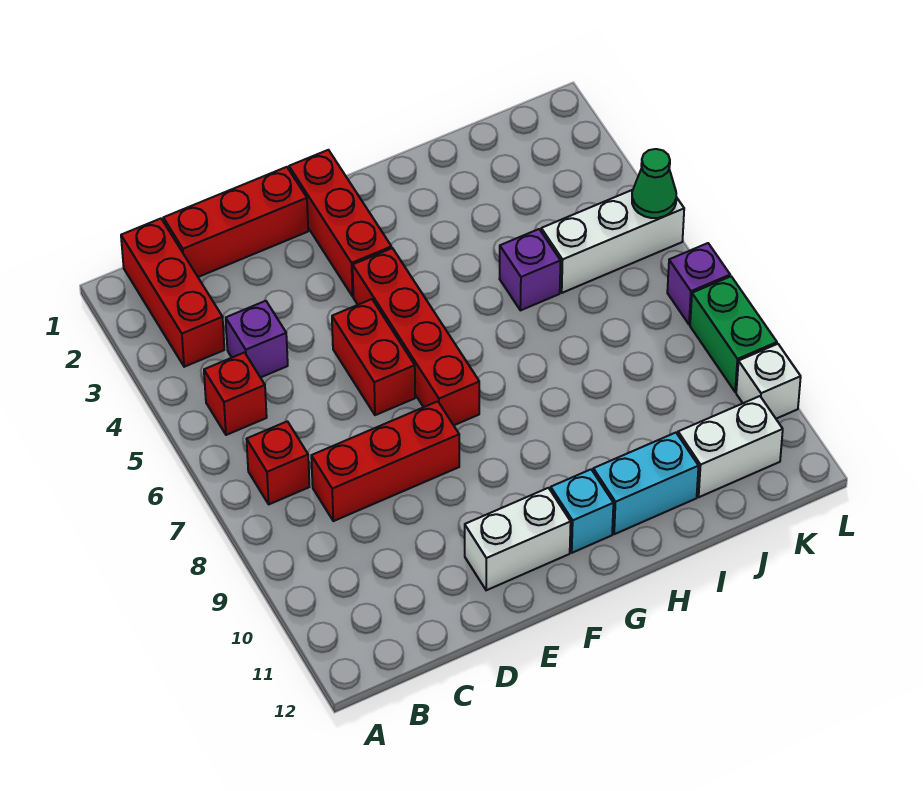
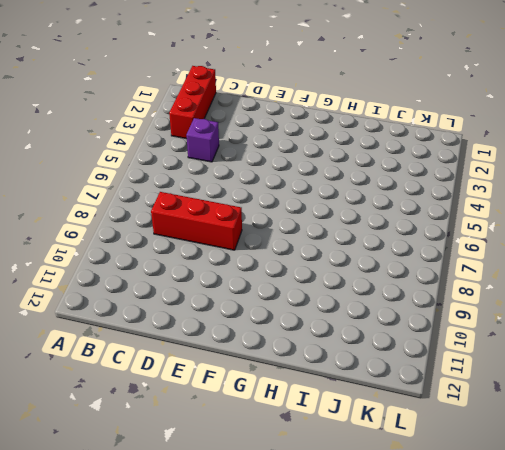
none -> red brick B5 level 1
none -> red brick B7 level 1
none -> red brick C1:E1 level 1

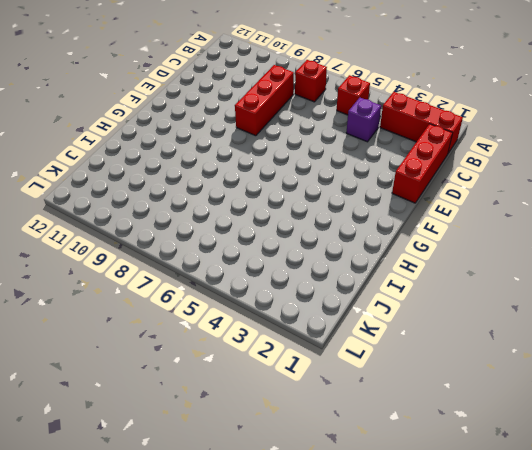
none -> red brick E5:E6 level 1
none -> white brick E11:F11 level 1
none -> red brick F1:F3 level 1

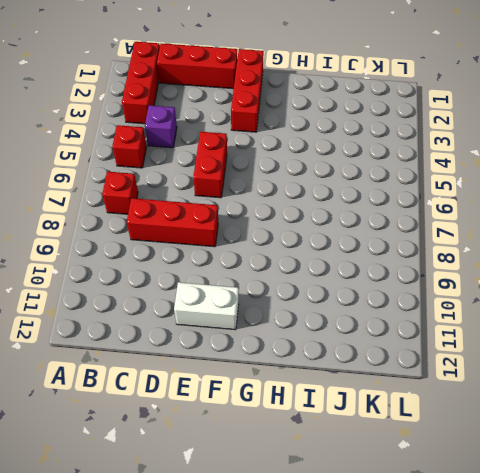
none -> red brick F4:F7 level 1
none -> cyan brick G11 level 1
none -> cyan brick H11:I11 level 1

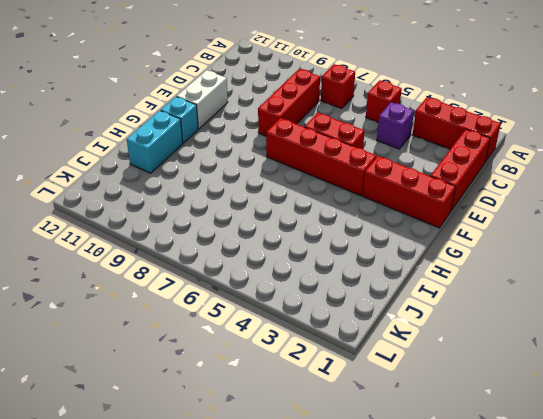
none -> purple brick I5 level 1
none -> white brick J5:L5 level 1
none -> white brick J11:K11 level 1

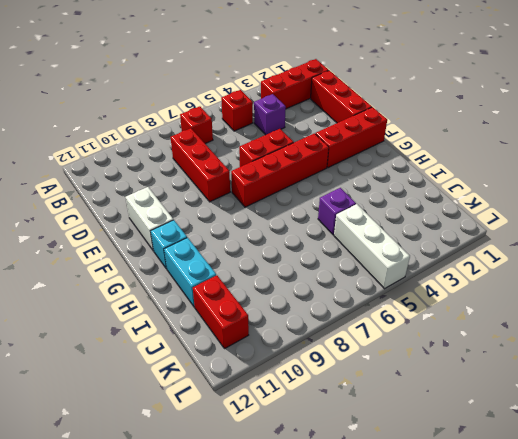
red brick J11:K11 level 1 -> white brick J11:K11 level 1
none -> purple brick L7 level 1
none -> green brick L8:L9 level 1
none -> white brick L10 level 1

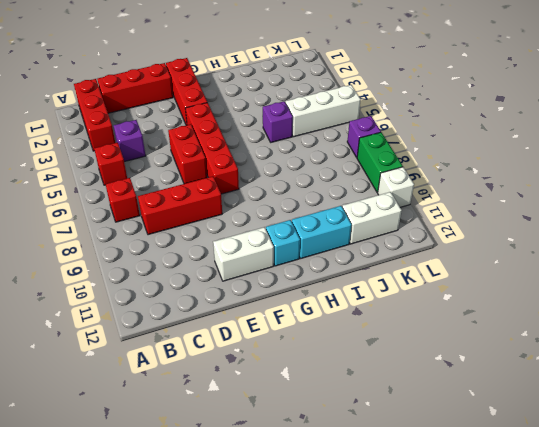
none -> green cone L5 level 2

